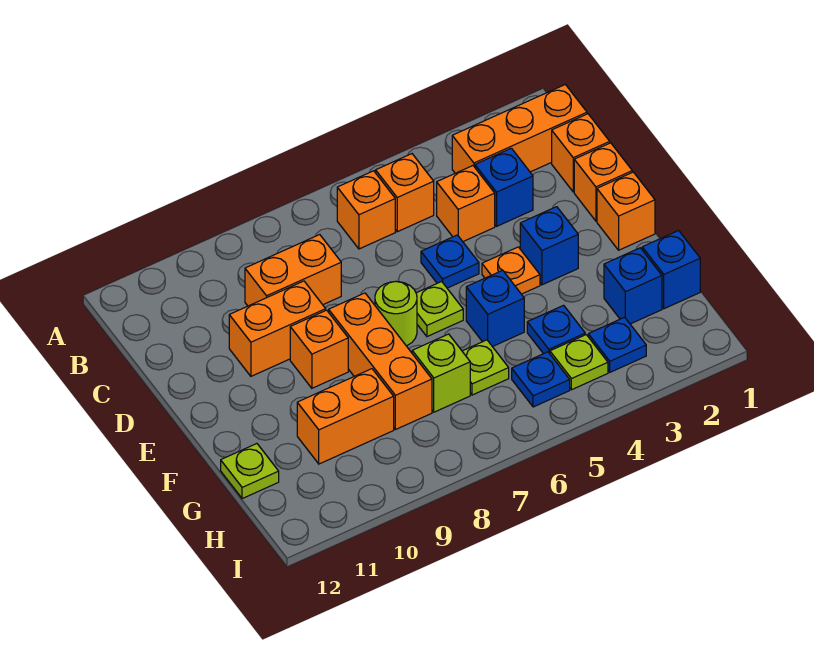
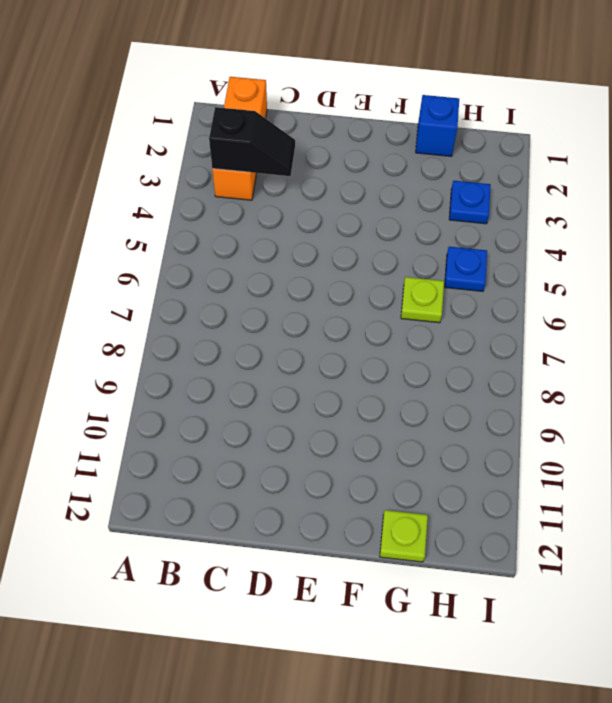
black slope B3:C3 level 2 top B -> none
none -> orange brick B5 level 1
none -> orange brick B6 level 1
none -> orange brick C1 level 1

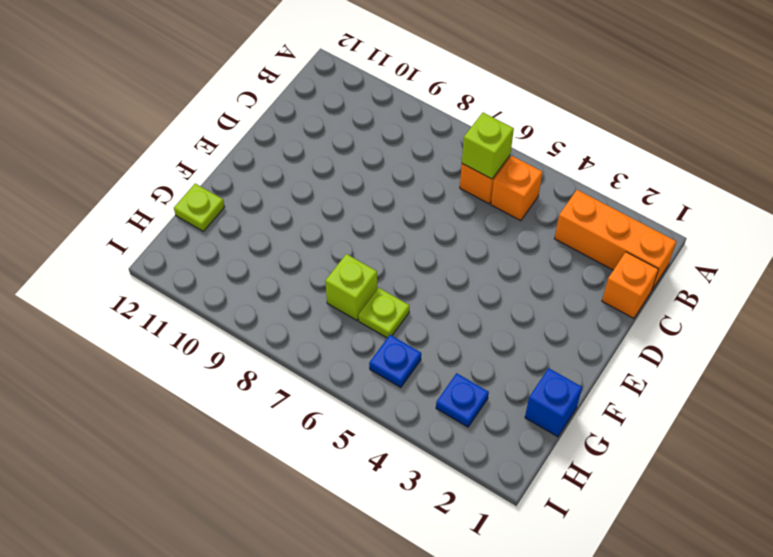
lime brick B6 level 2 -> none
none -> blue brick C3 level 1
none -> orange brick C4 level 1
none -> orange brick C8:C9 level 1

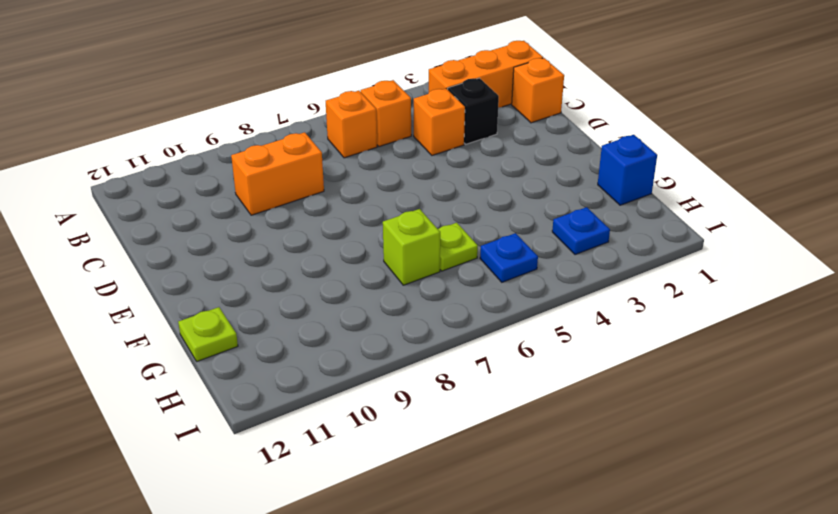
black brick C3 level 1 -> blue brick C3 level 1
none -> orange brick D1 level 1
none -> blue plate D5 level 1
none -> orange brick D9:D10 level 1

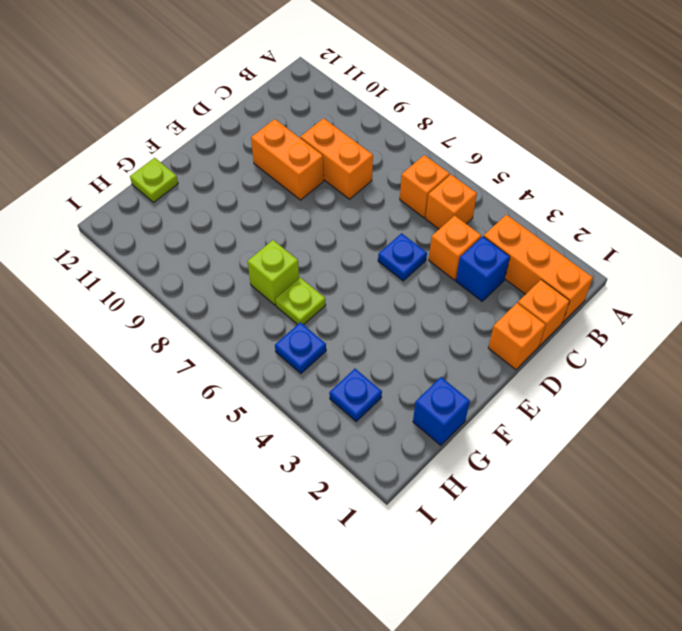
none -> orange brick E1 level 1
none -> blue brick E3 level 1
none -> orange plate E4 level 1

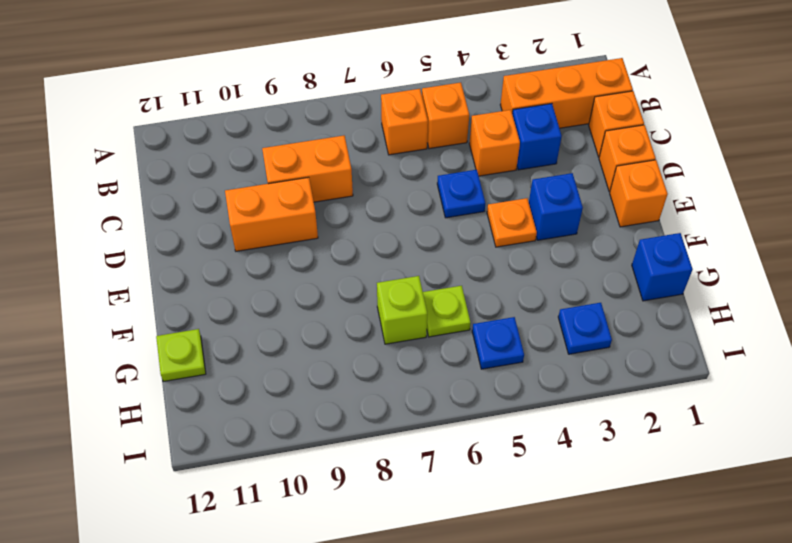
none -> lime plate E6 level 1
none -> lime round brick E7 level 1
none -> orange brick E8:G8 level 1

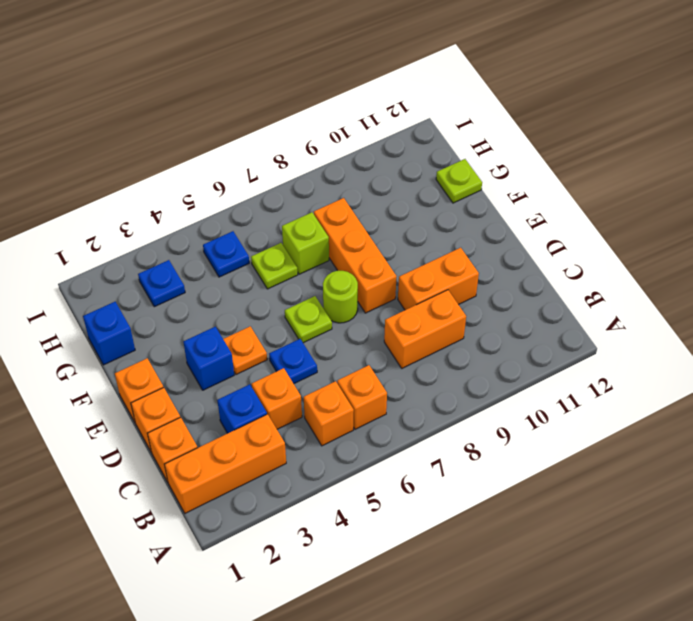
none -> orange brick E9 level 1
none -> blue brick F5 level 1
none -> blue brick G2 level 1

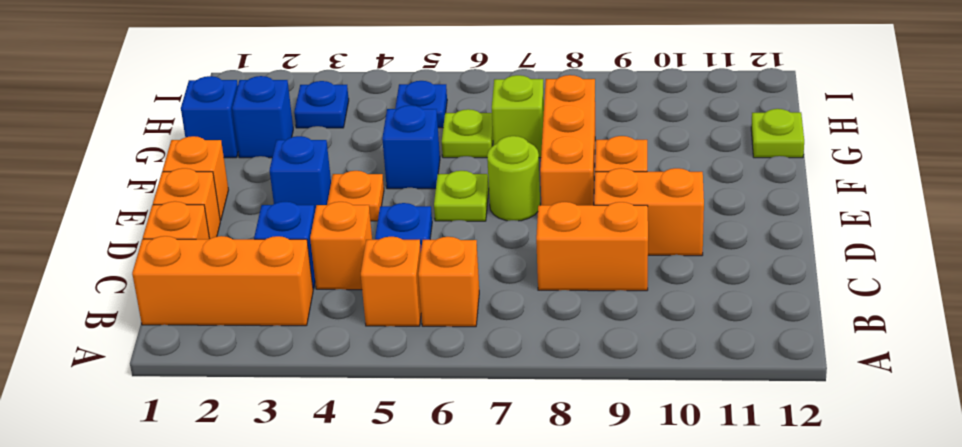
none -> blue plate G4 level 1
none -> orange brick G9:G10 level 1
none -> lime plate H4 level 1

